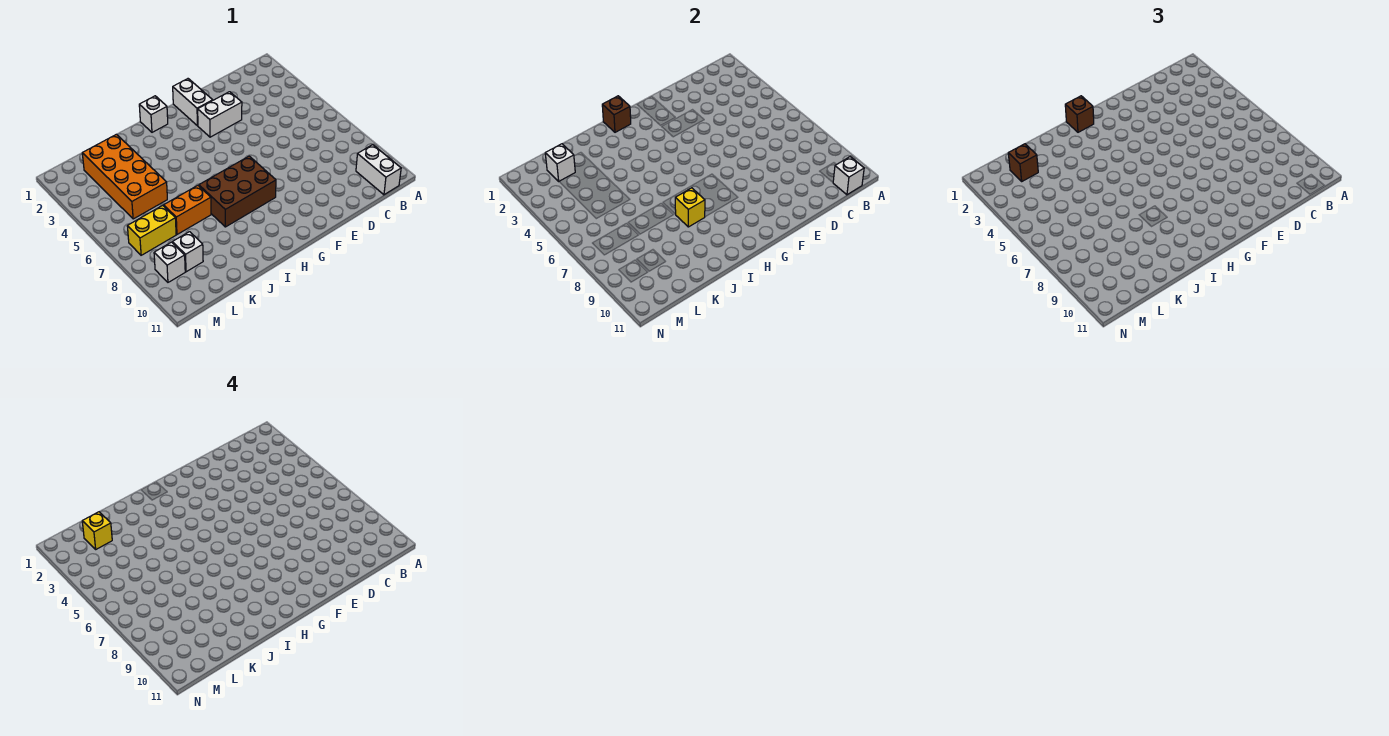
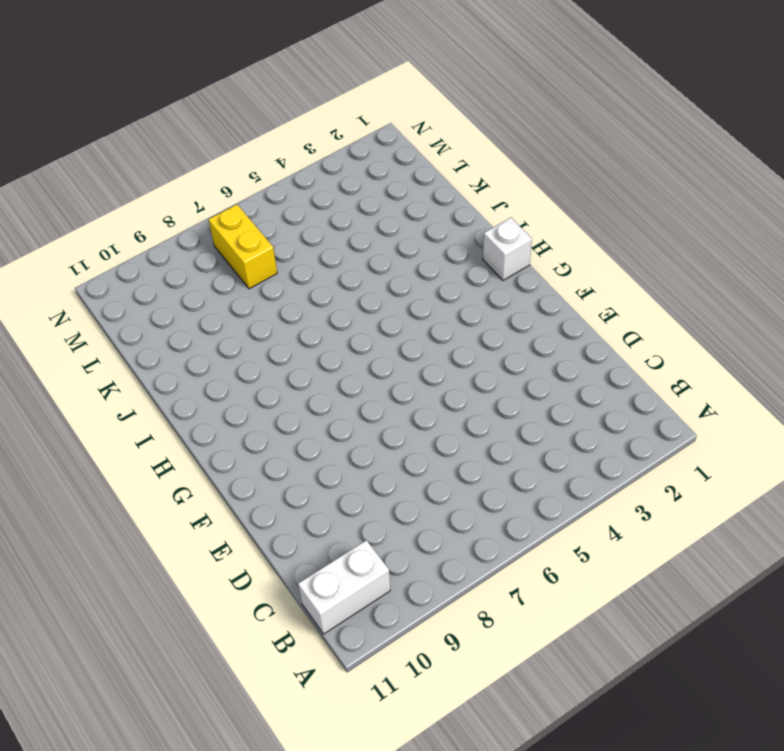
none -> white brick E3:F3 level 1
none -> white brick F1:F2 level 1
none -> brown brick G7:I8 level 1

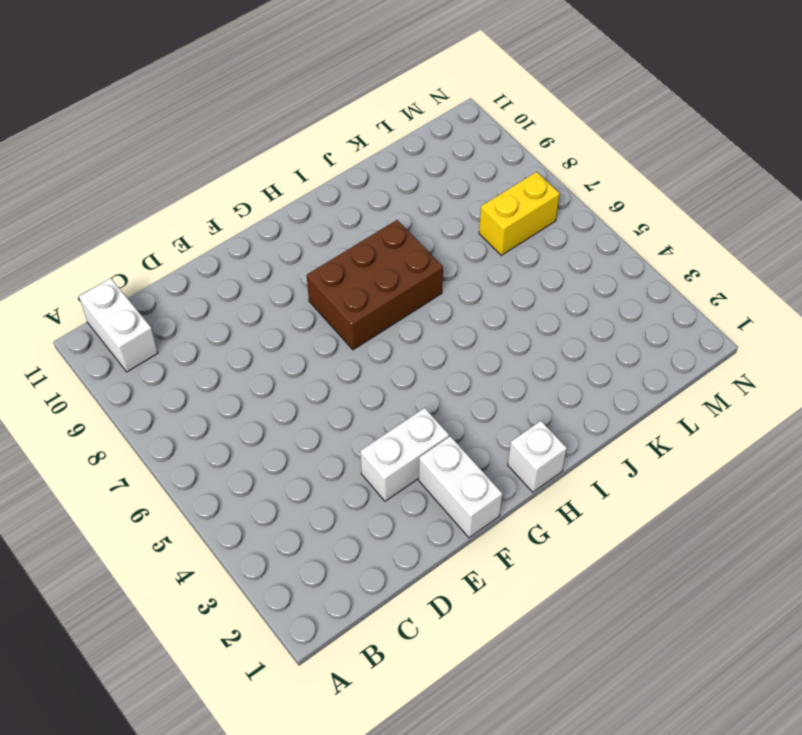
none -> orange brick J7:K7 level 1
none -> orange brick K2:L5 level 1
none -> white brick L9 level 1

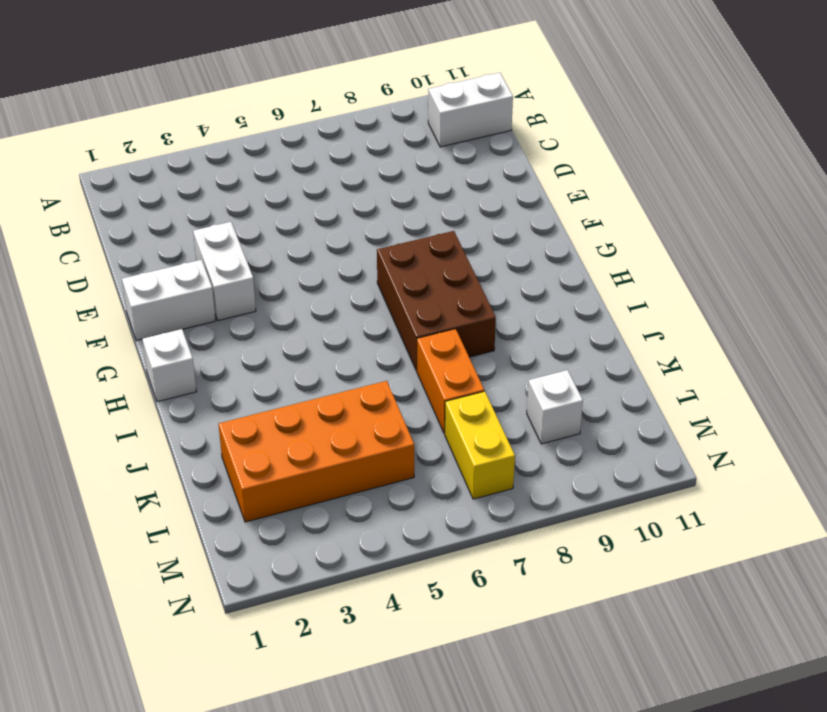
none -> white brick M9 level 1
none -> white brick B11 level 2
none -> brown brick H1 level 2

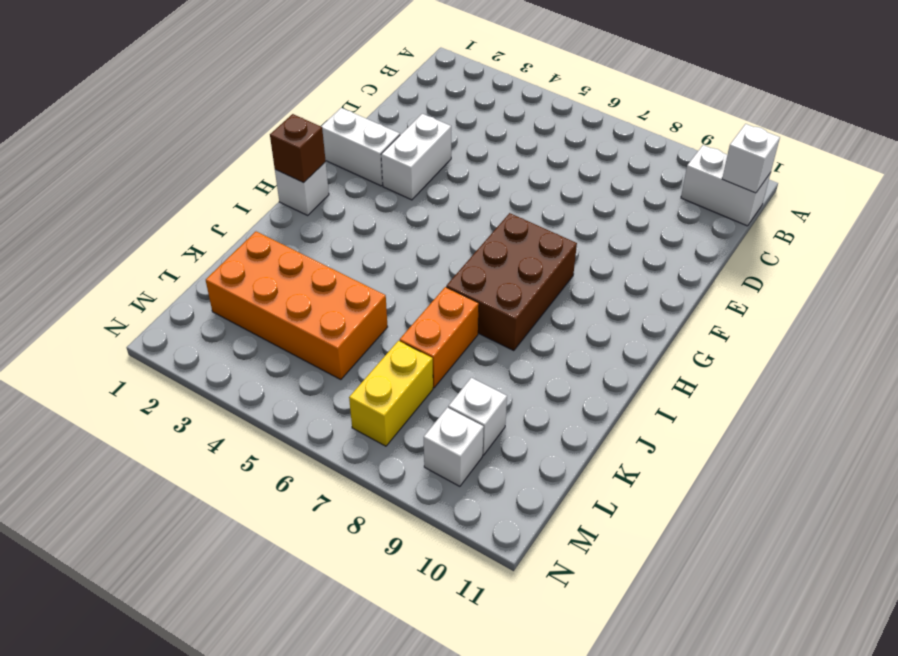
none -> yellow brick I8 level 2
none -> white brick L2 level 2
none -> brown brick H1 level 3

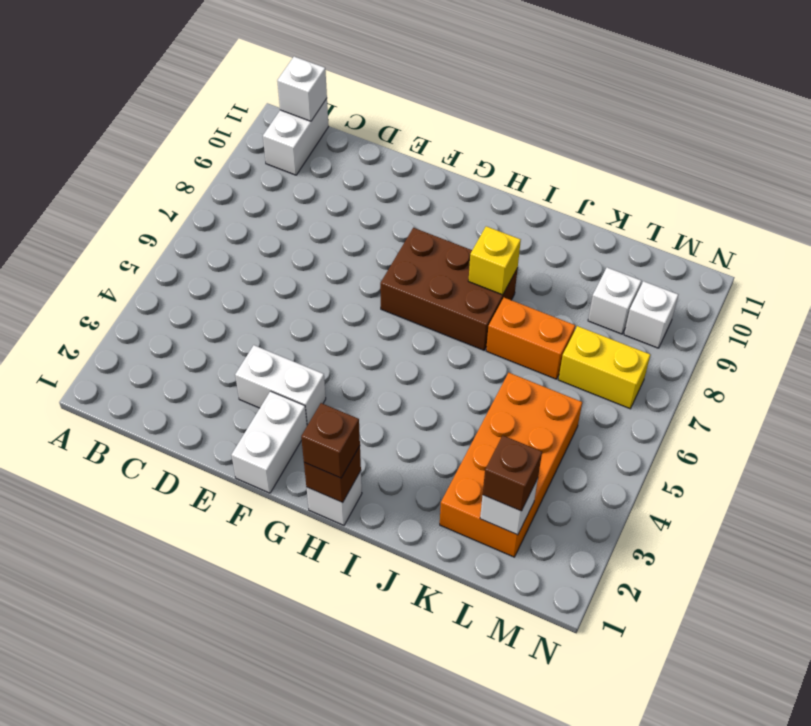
none -> yellow brick L2 level 4

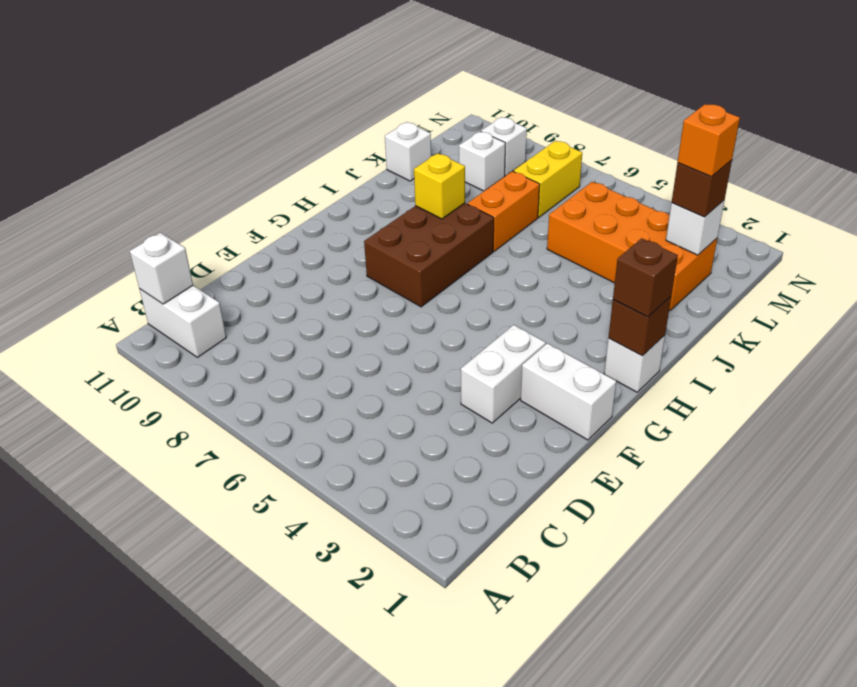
white brick K11 level 1 -> none
orange brick L2 level 4 -> yellow brick L2 level 4

